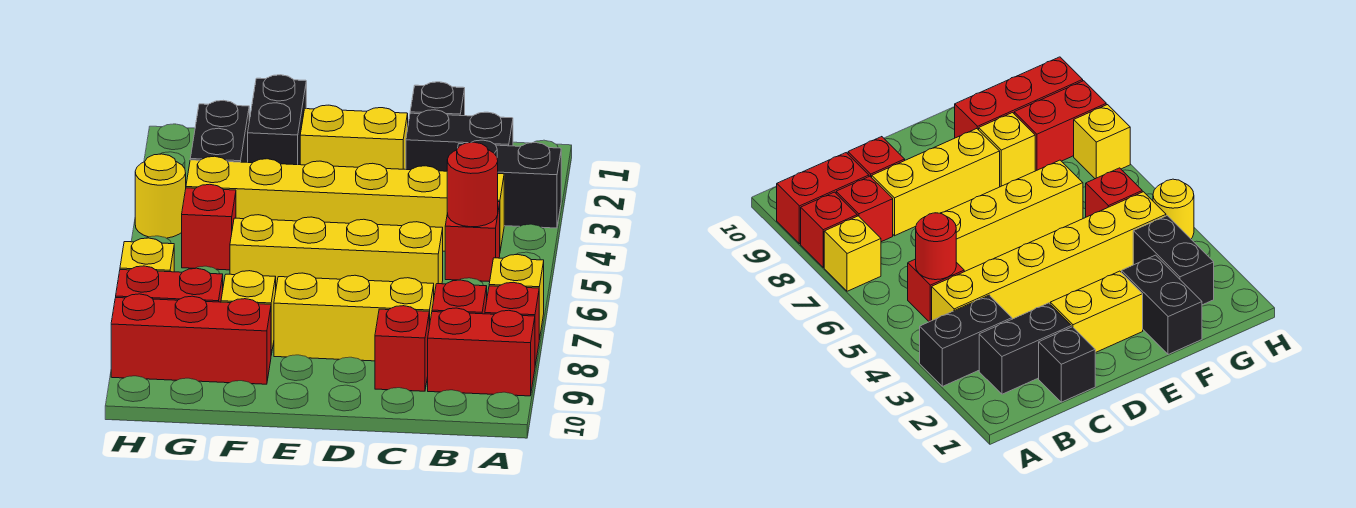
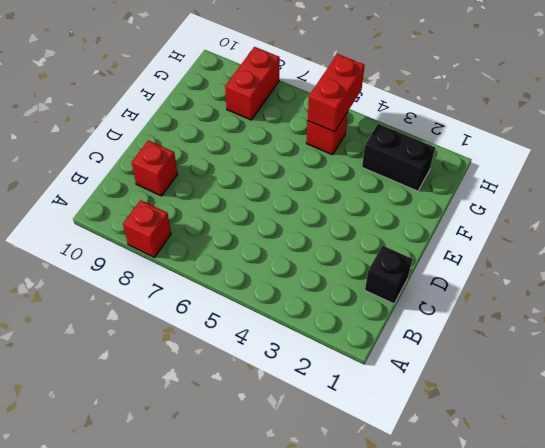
red brick G5:H5 level 2 -> red brick A9:B9 level 1
none -> black brick A3:B3 level 1
none -> yellow brick A7 level 1
none -> black brick B2:C2 level 1

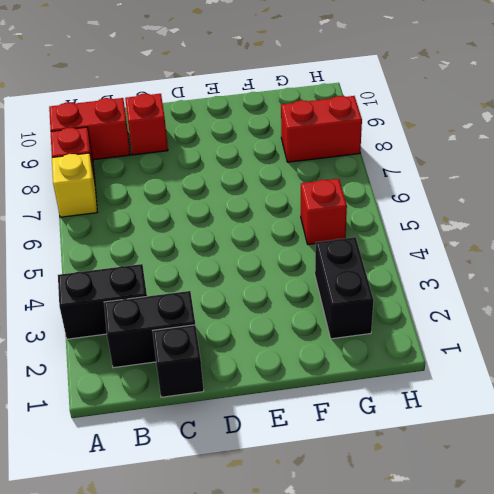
none -> yellow brick B4:G4 level 1
none -> red brick B5 level 1
none -> red brick B8 level 1

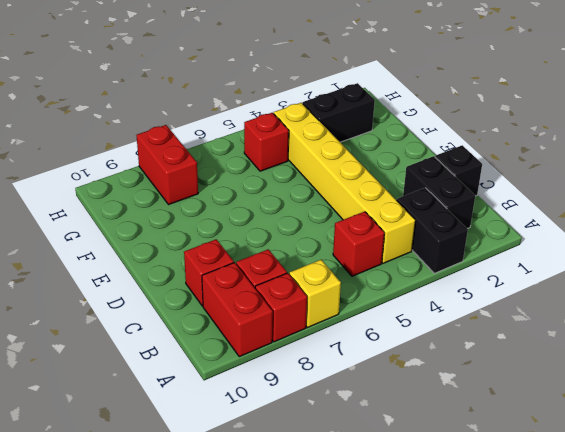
none -> yellow brick C6:F6 level 1
none -> yellow brick C8:E8 level 1
none -> yellow brick D2:E2 level 1

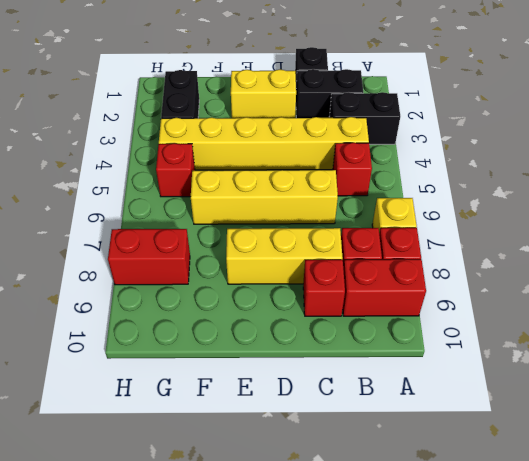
none -> black brick F1:F2 level 1
none -> yellow brick F8 level 1
none -> red brick F9:H9 level 1

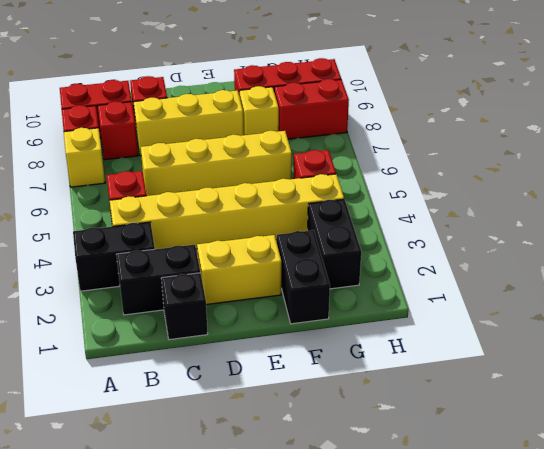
none -> yellow round brick H4 level 1
none -> yellow brick H7 level 1
none -> red round brick B5 level 2

